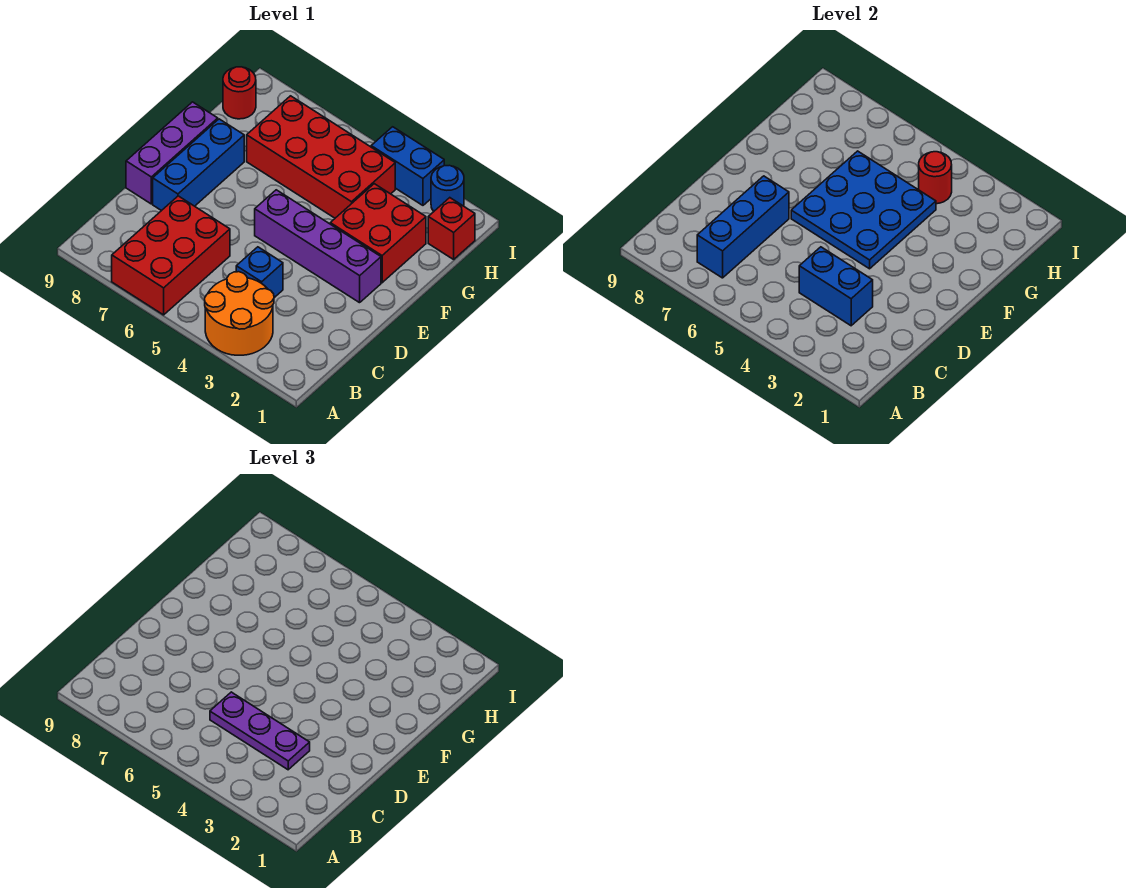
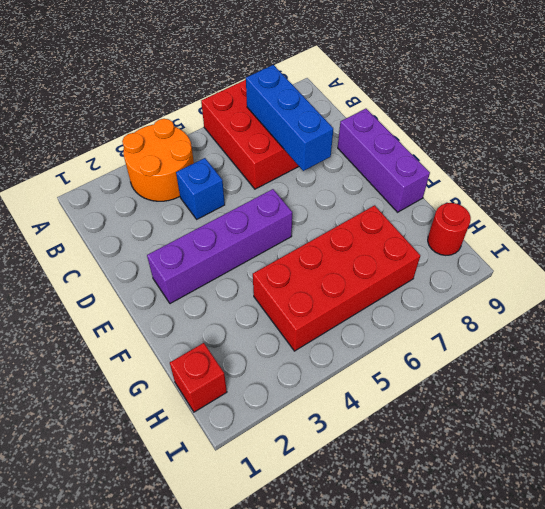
none -> blue brick D8:F8 level 1
none -> red brick F2:G3 level 1
none -> blue round brick I2 level 1

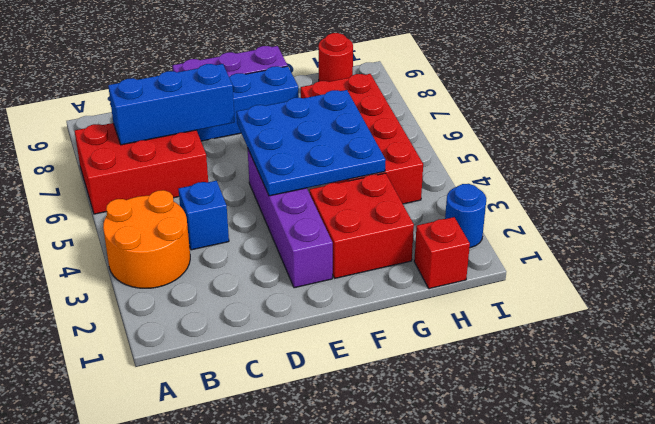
none -> blue brick I3:I4 level 1
none -> blue brick C3:C4 level 2
none -> red round brick H4 level 2

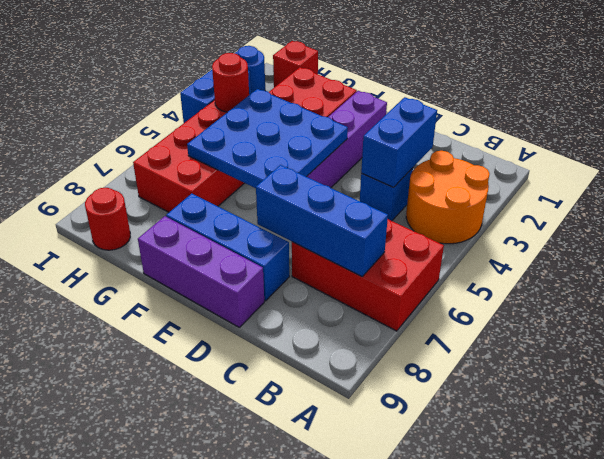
none -> purple plate C3:C5 level 3

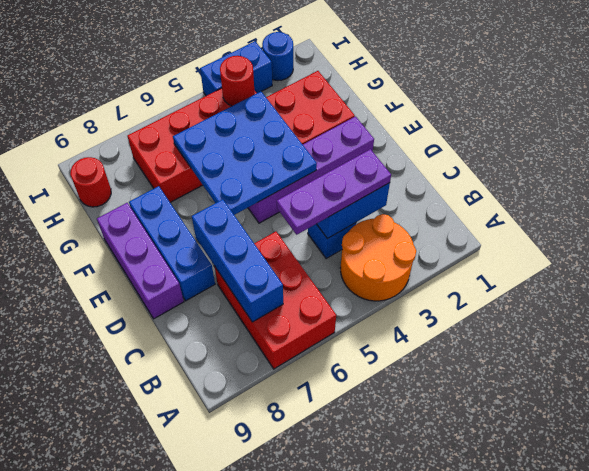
none -> red brick H1 level 1

